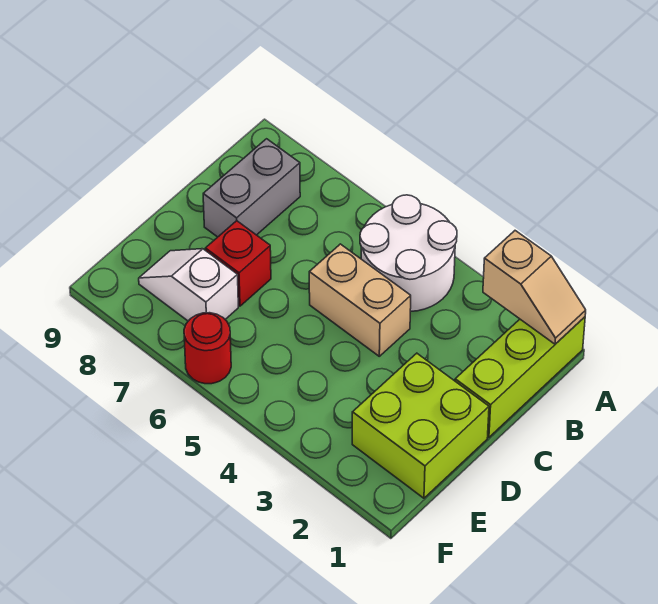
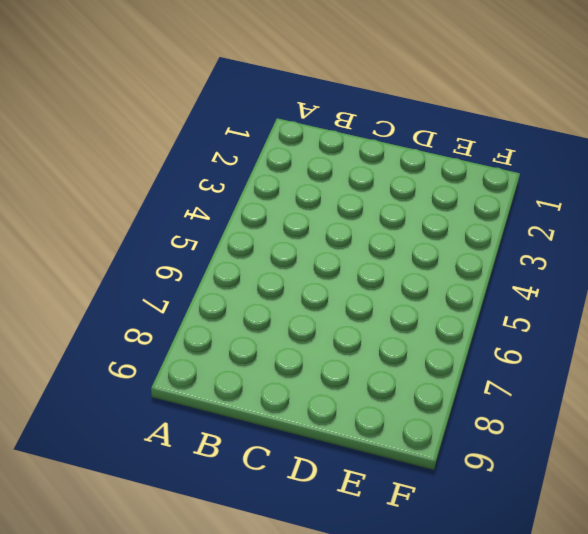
none -> lime brick A1:C1 level 1
none -> white round brick A4:B5 level 1

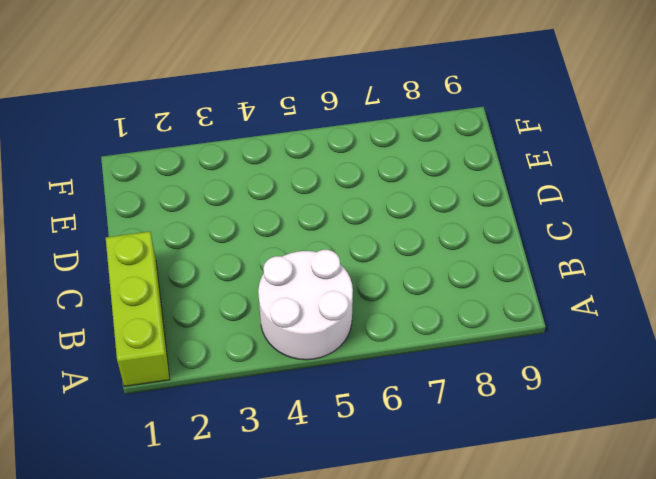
none -> grey brick B8:C8 level 1
none -> tan brick C4:C5 level 1

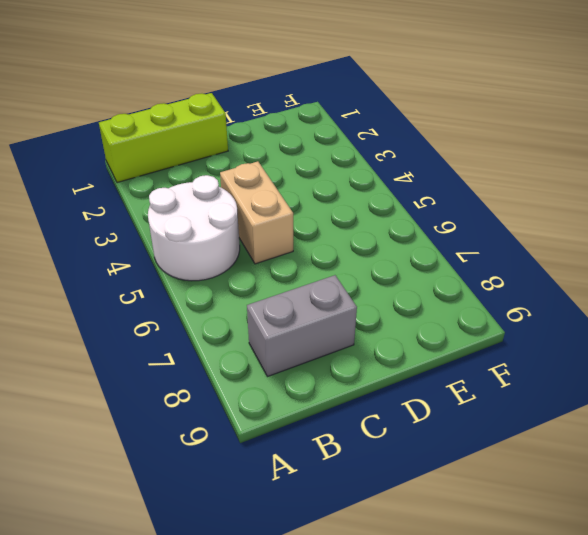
none -> lime brick D1:E2 level 1
none -> red brick D7 level 1

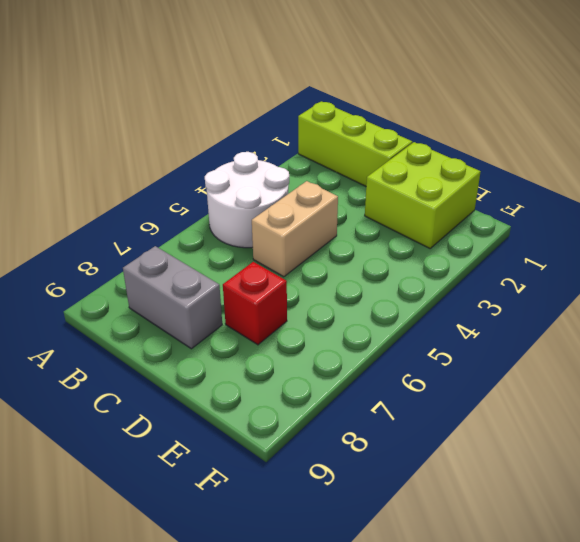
none -> white slope E7:E8 level 1 top 7
none -> red round brick F6 level 1

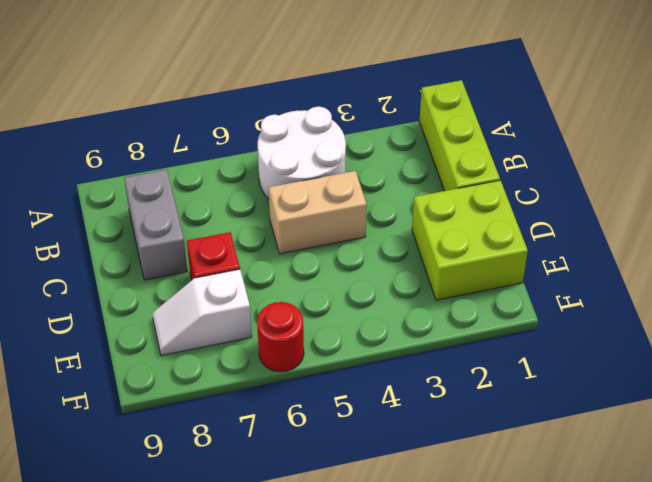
none -> tan slope A1:A2 level 2 top 2

